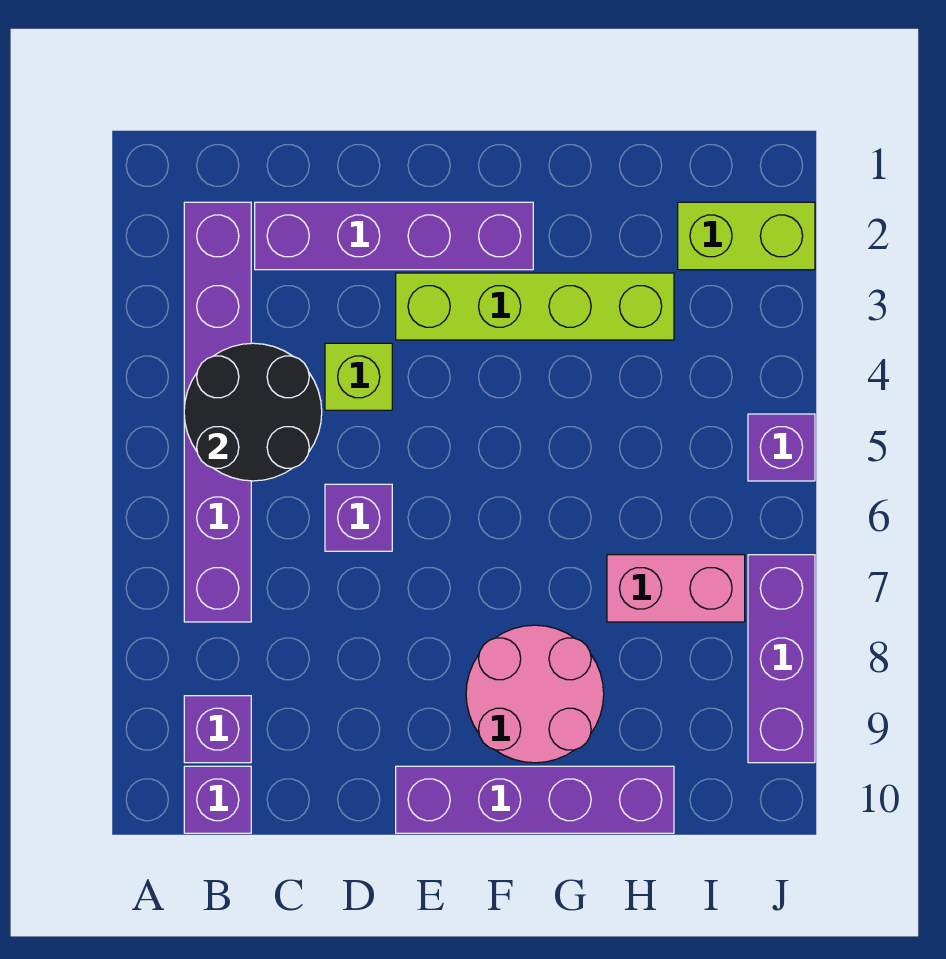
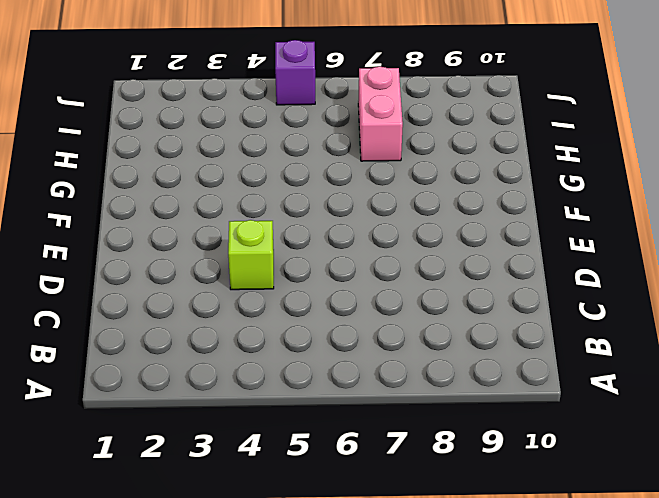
none -> purple brick B2:B7 level 1
none -> purple brick B9 level 1
none -> purple brick B10 level 1

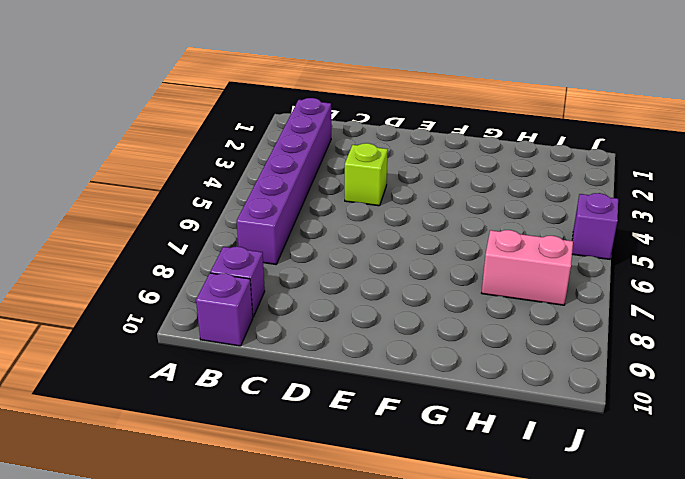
none -> purple brick C2:F2 level 1
none -> purple brick D6 level 1
none -> lime brick E3:H3 level 1

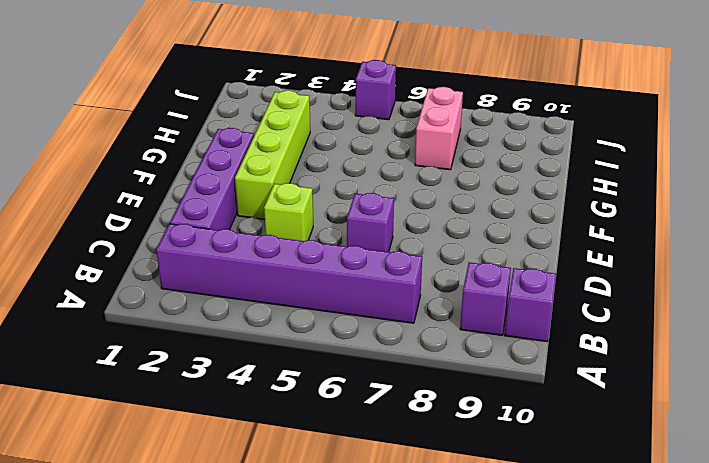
none -> purple brick E10:H10 level 1
none -> pink round brick F8:G9 level 1
none -> lime brick I2:J2 level 1

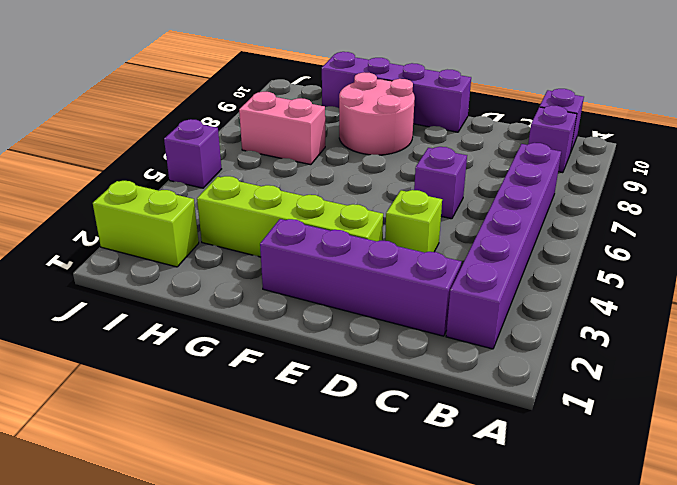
none -> purple brick J7:J9 level 1
none -> black round brick B4:C5 level 2

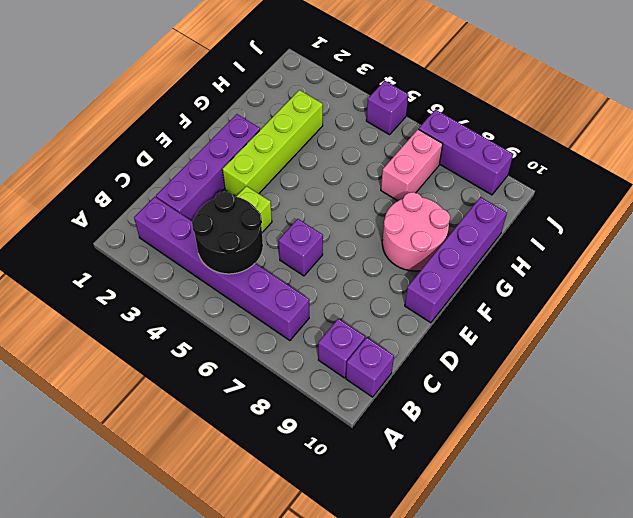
none -> lime brick I2:J2 level 1

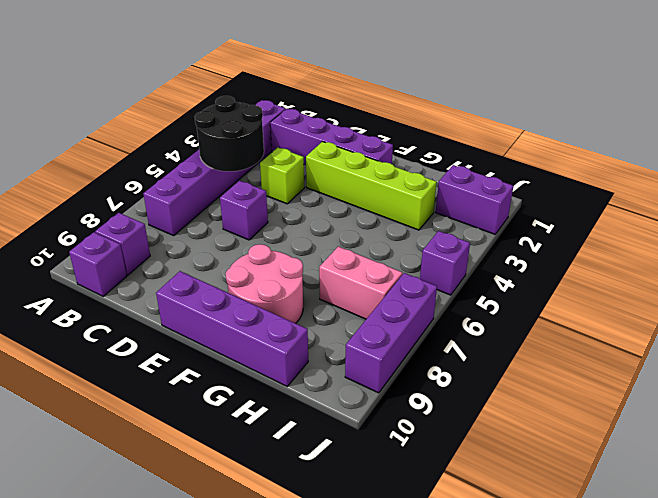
purple brick I2:J2 level 1 -> lime brick I2:J2 level 1

